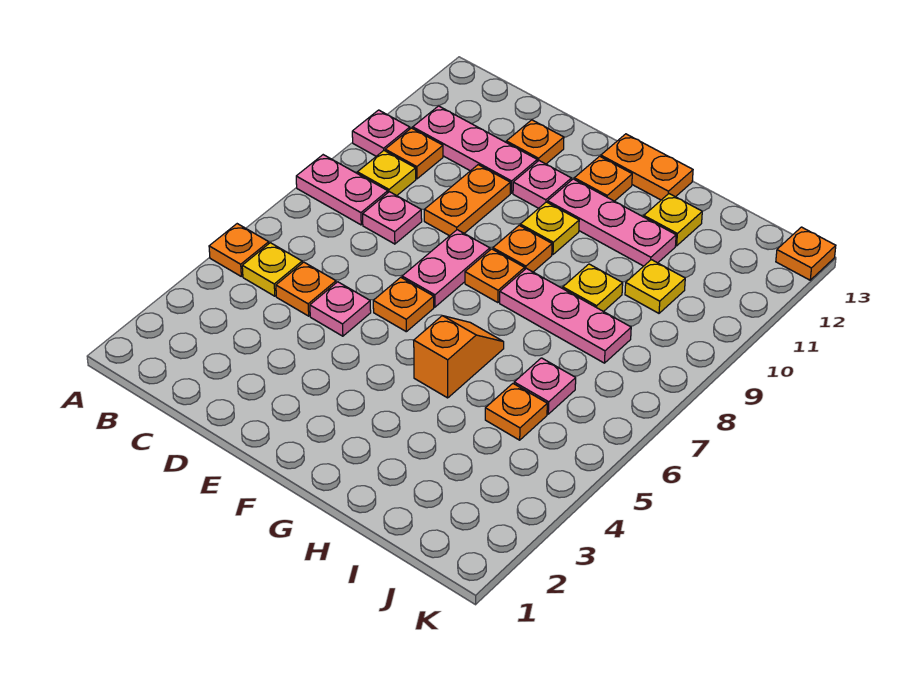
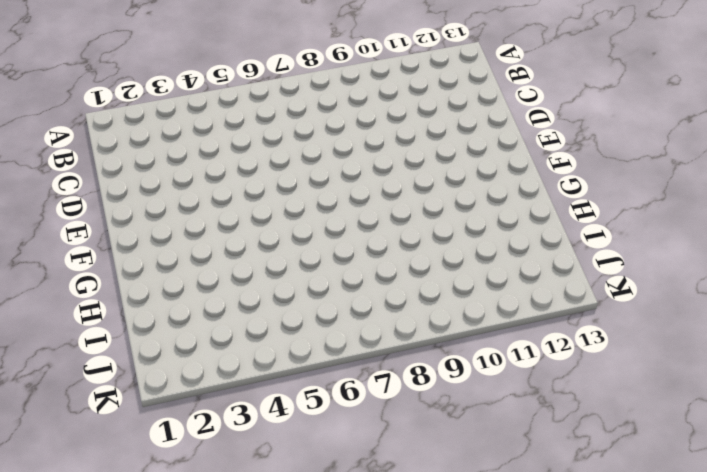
none -> orange plate A5 level 1
none -> pink plate A8:B8 level 1
none -> pink plate A10 level 1

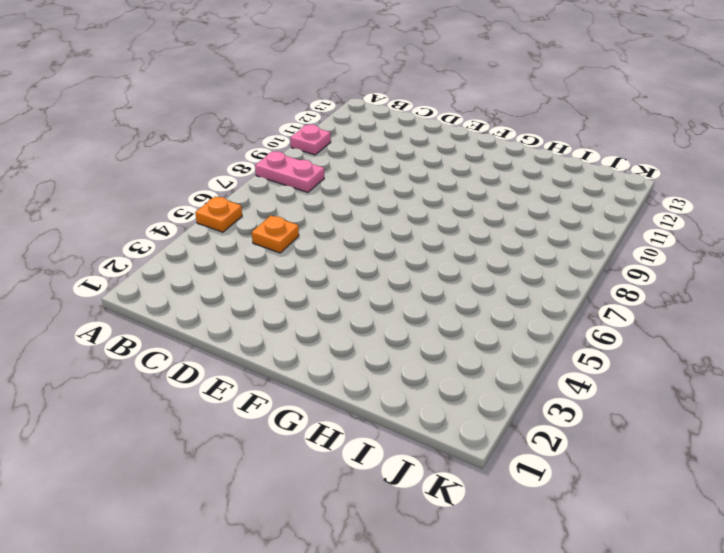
none -> yellow plate B5 level 1
none -> yellow plate B9 level 1
none -> orange plate B10 level 1

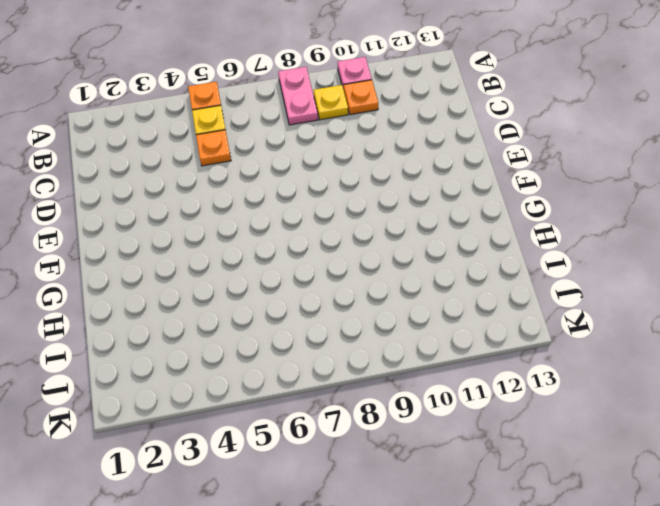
none -> pink plate B11:D11 level 1
none -> pink plate C8 level 1
none -> pink plate D5 level 1

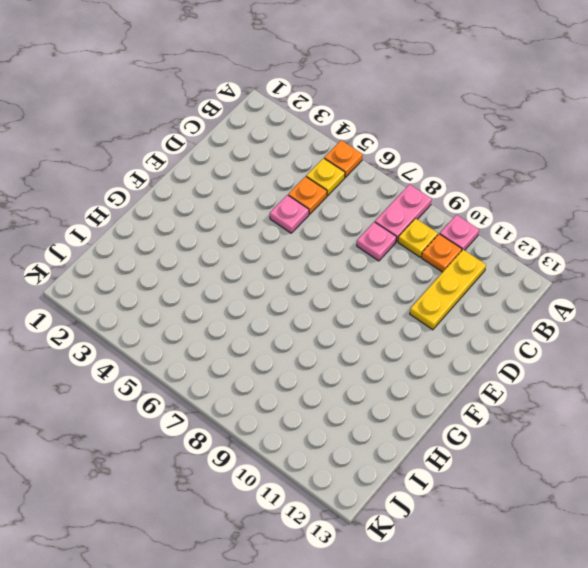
yellow plate B11:D11 level 1 -> pink plate B11:D11 level 1
none -> orange plate D9:D10 level 1
none -> orange plate D12 level 1
none -> orange plate E6 level 1

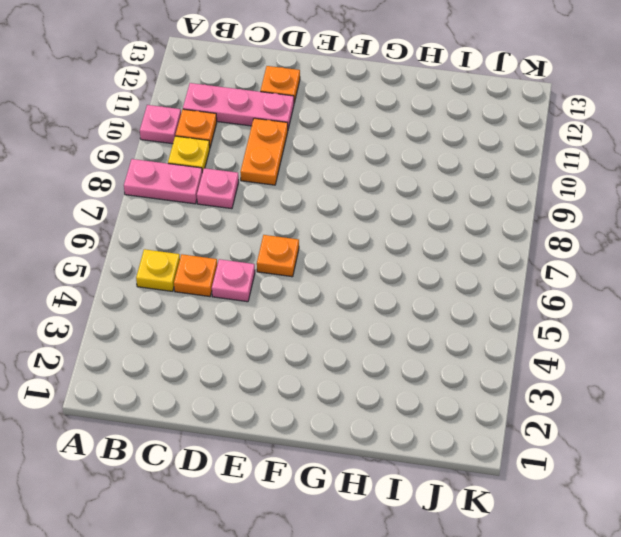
none -> orange plate A5 level 1
none -> pink plate E7:E8 level 1
none -> pink plate E11 level 1

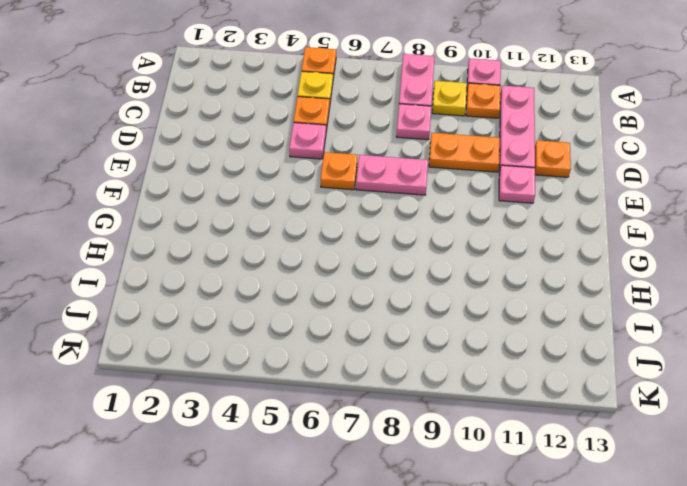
none -> orange plate F8 level 1
none -> orange plate F9 level 1
none -> yellow plate F10 level 1

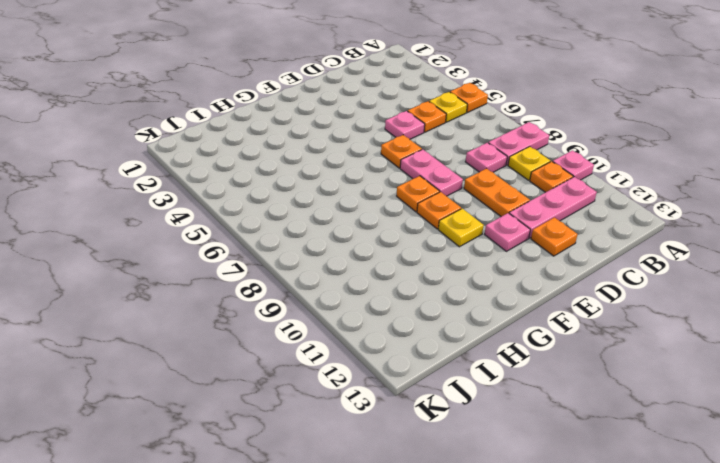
none -> pink plate F11:H11 level 1
none -> orange plate F12 level 1
none -> orange plate F13:G13 level 1

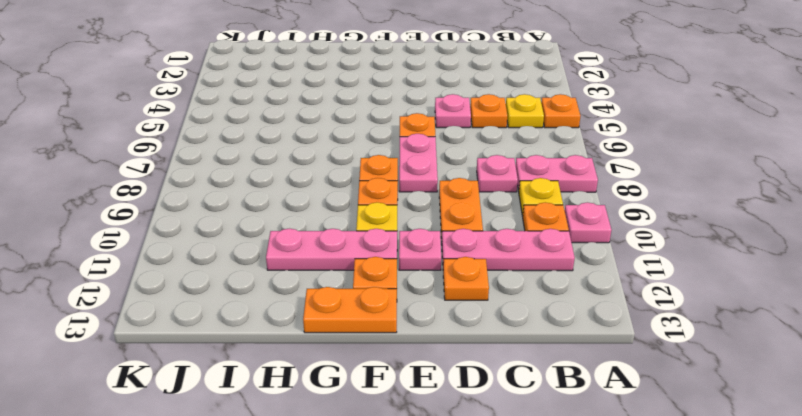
none -> orange slope G5:G6 level 1 top 5
none -> pink plate G8:I8 level 1
none -> yellow plate H9 level 1

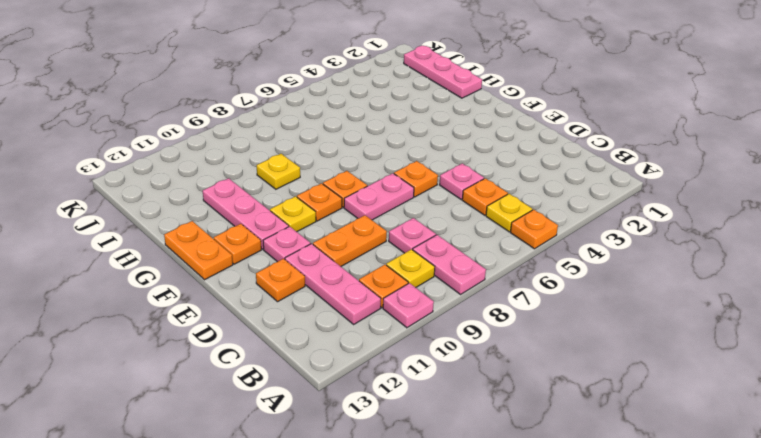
pink plate H1:J1 level 1 -> pink plate G8:I8 level 1
none -> orange slope G5:G6 level 1 top 5
none -> yellow plate H12 level 1
none -> orange plate I5 level 1

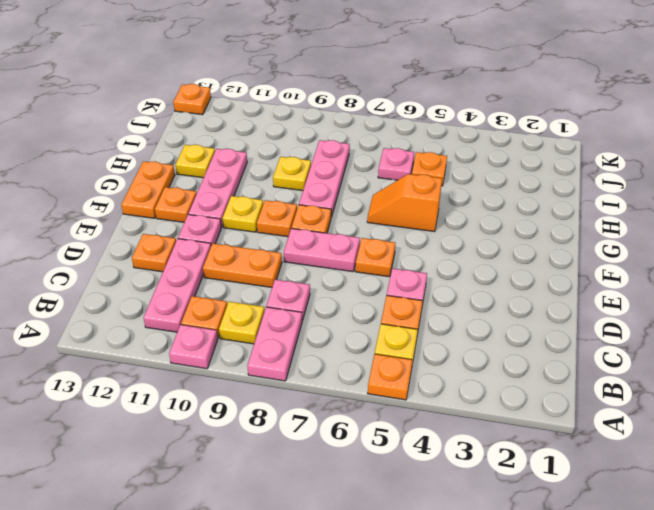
none -> yellow plate I10 level 1

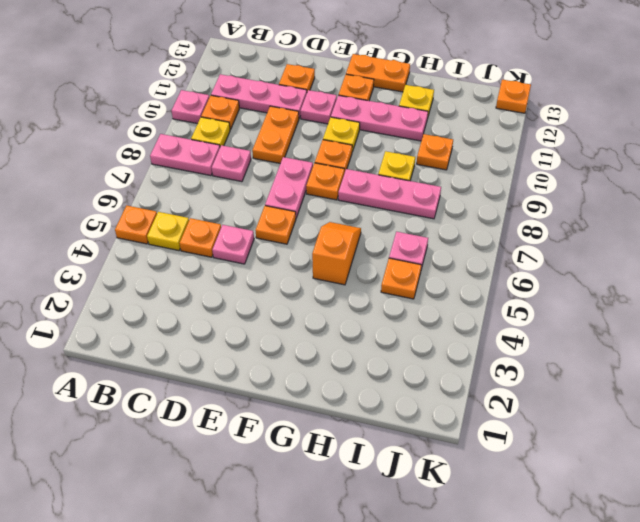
orange plate I10 level 1 -> yellow plate I10 level 1

